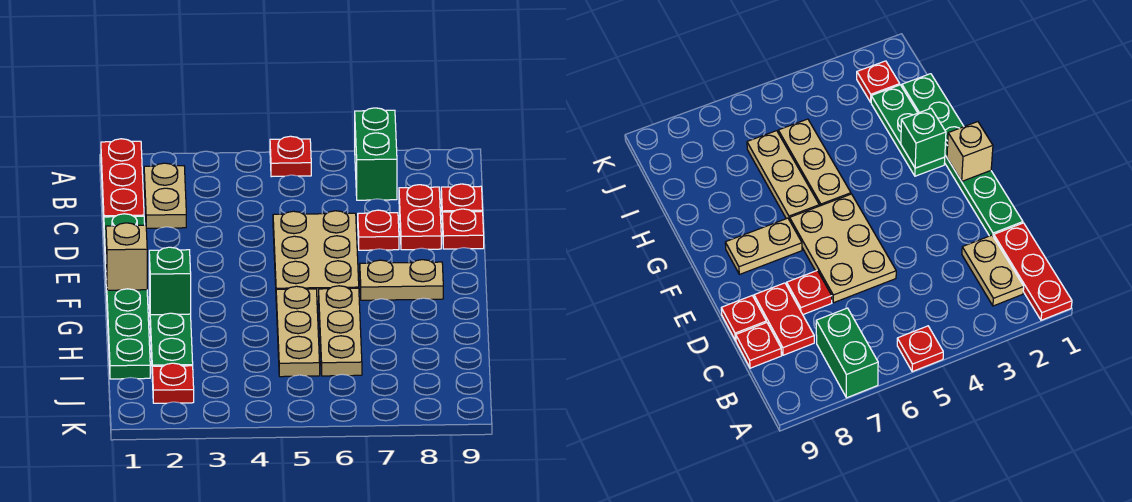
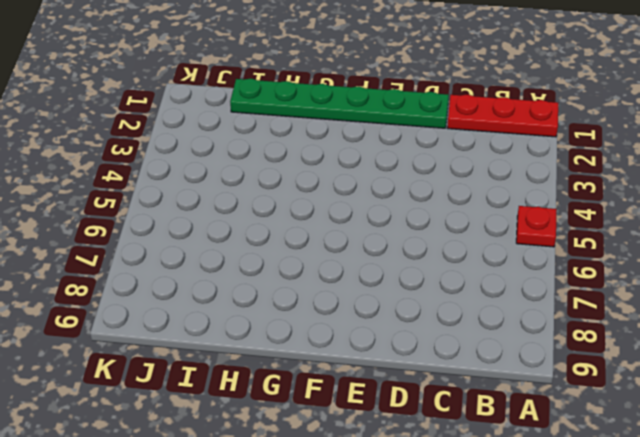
none -> green brick A7:B7 level 1
none -> tan plate B2:C2 level 1
none -> red plate C8:D8 level 1

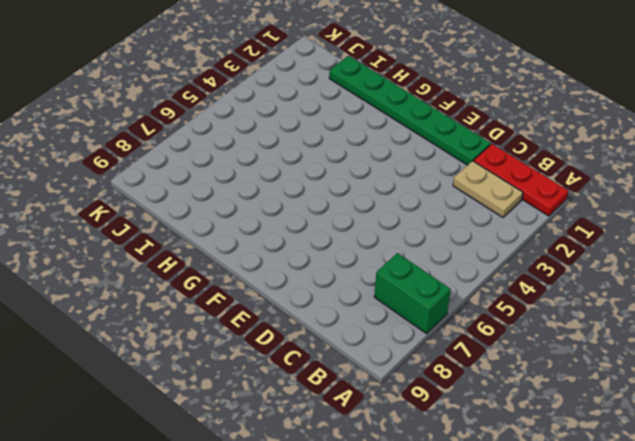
none -> red plate A5 level 1
none -> red plate C8:D8 level 1
none -> red plate C9 level 1

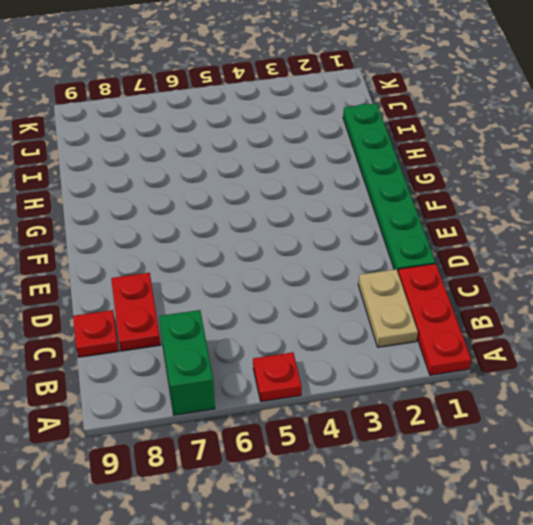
none -> tan plate D5:F6 level 1
none -> red plate D7 level 1
none -> red plate D9 level 1

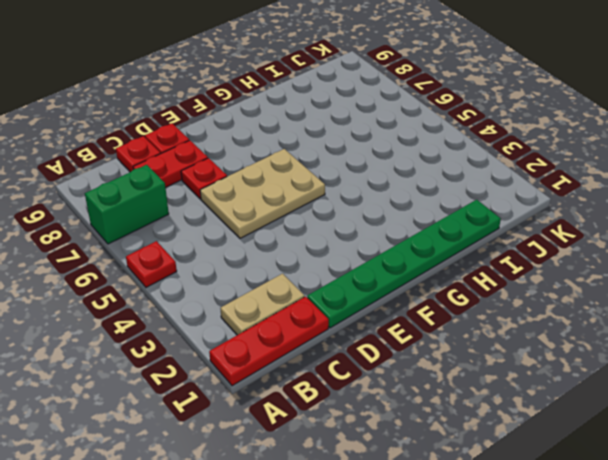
none -> tan plate F7:F8 level 1
none -> green plate G2:I2 level 1
none -> tan plate G5:I5 level 1

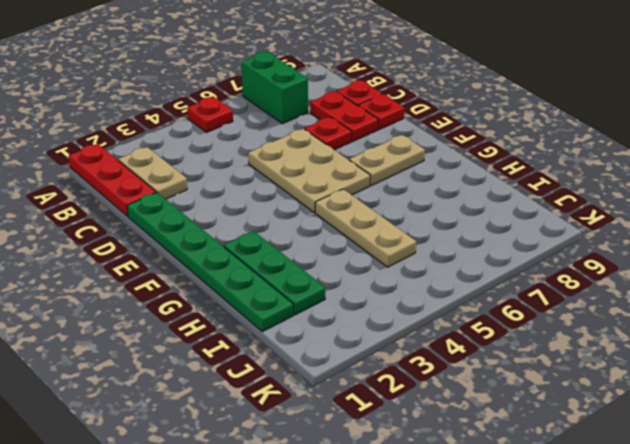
none -> tan plate G6:I6 level 1
none -> red plate J2 level 1
none -> tan brick F1 level 2

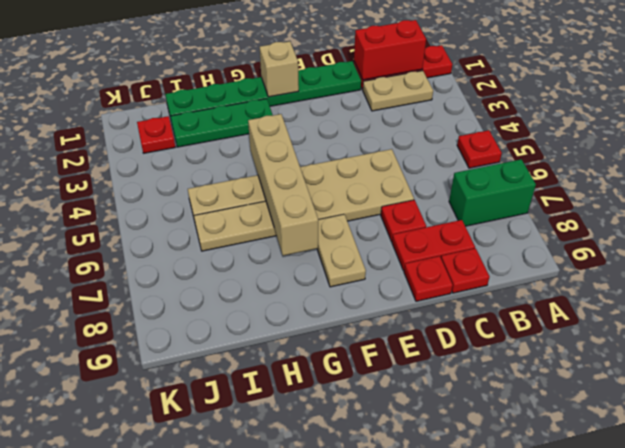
red brick B1:C1 level 2 -> none
tan brick G4:G7 level 2 -> none
none -> green brick G2 level 2

